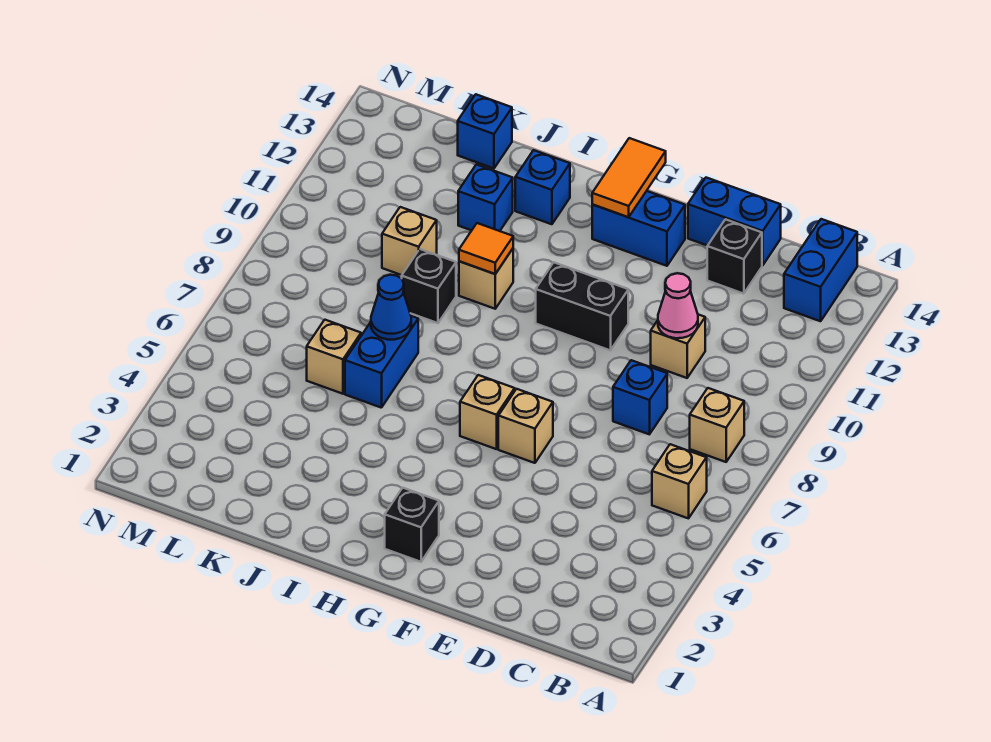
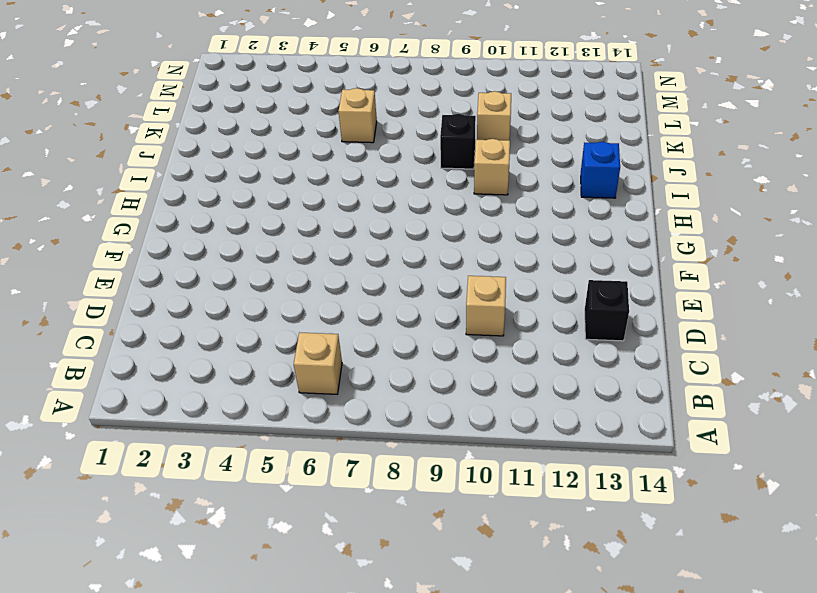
none -> tan brick B8 level 1
none -> blue brick B13:B14 level 1
none -> blue brick D8 level 1

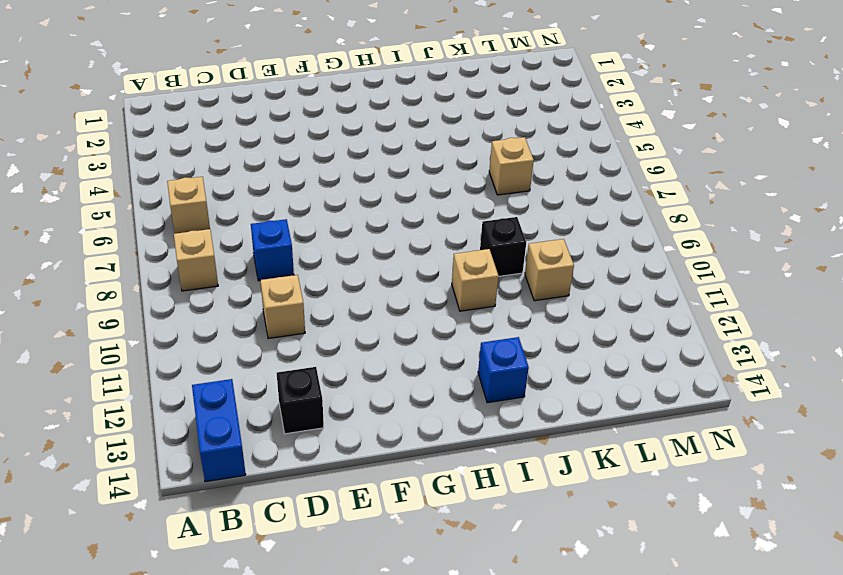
none -> blue brick D14:E14 level 1
none -> tan brick F6 level 1
none -> black brick F10:G10 level 1

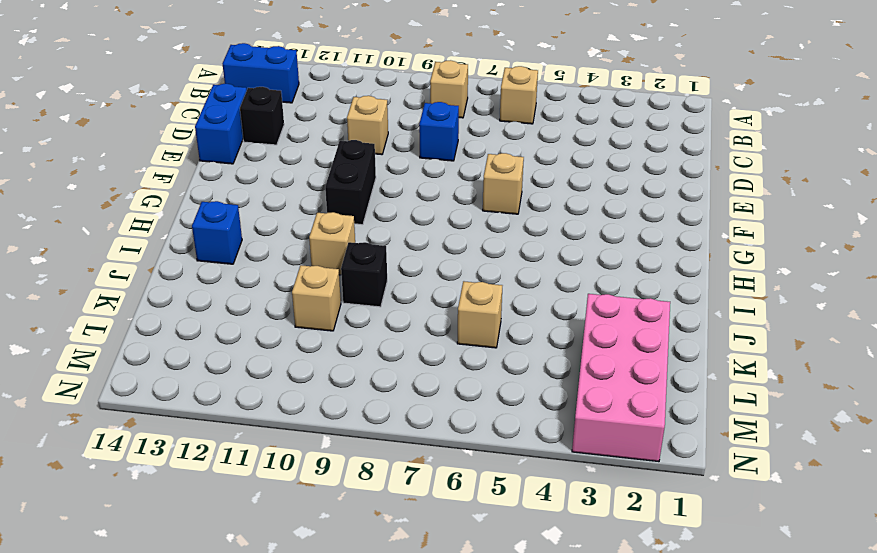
pink brick K2:N3 level 1 -> none
none -> blue brick F13:G13 level 1
none -> black brick G2 level 1
none -> tan brick G6 level 1

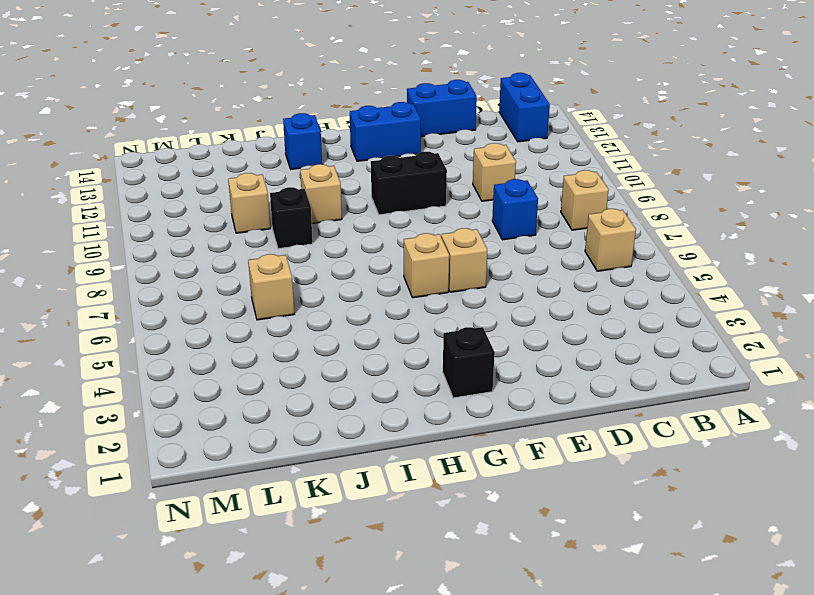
none -> black brick D13 level 1
none -> blue brick J6:J7 level 1
none -> blue brick J12 level 1

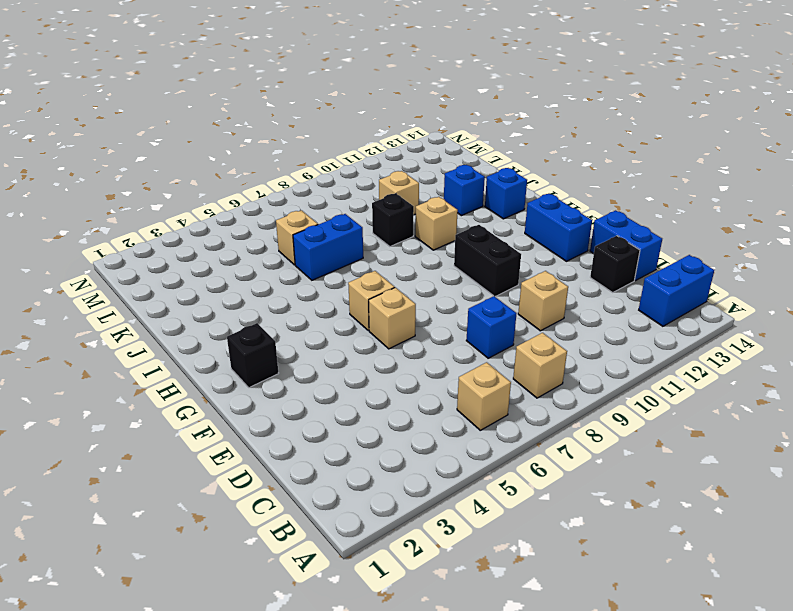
none -> blue brick K14 level 1
none -> pink cone D10 level 2
none -> orange tile G13:G14 level 2

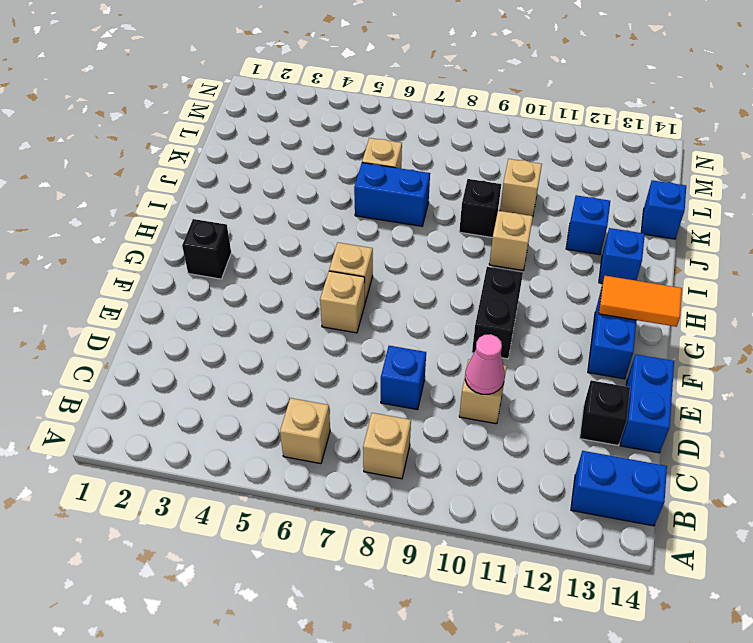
none -> orange tile I10 level 2
none -> blue cone J7 level 2

